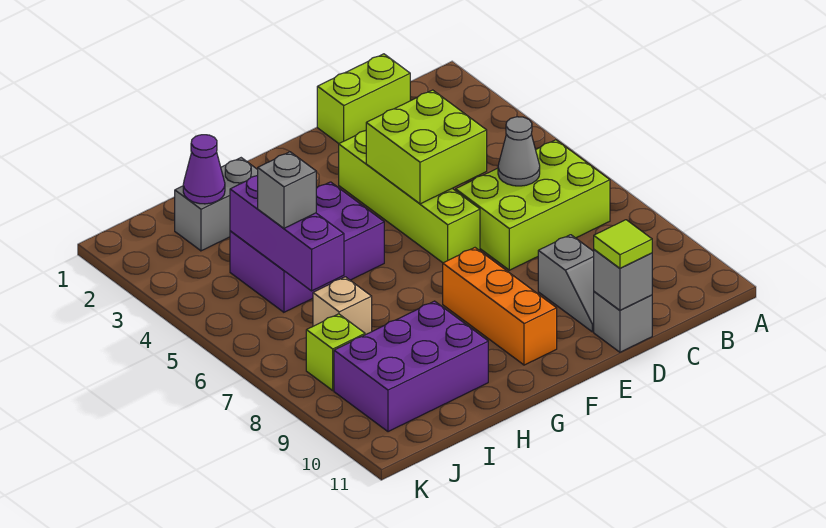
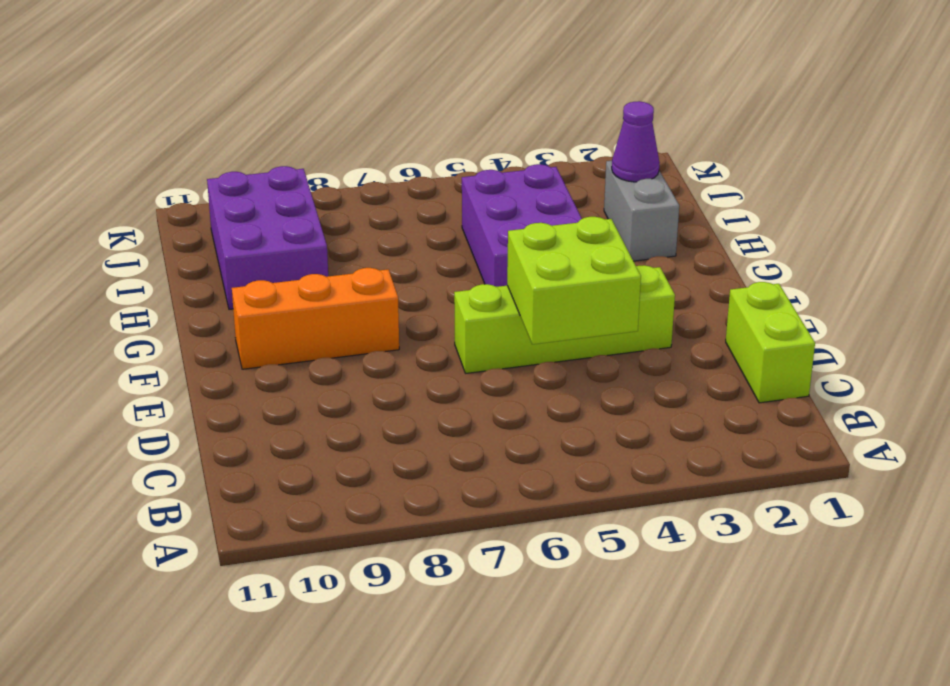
none -> lime brick B6:D7 level 1
none -> grey slope D9:D10 level 1 top 9
none -> grey brick D11 level 1

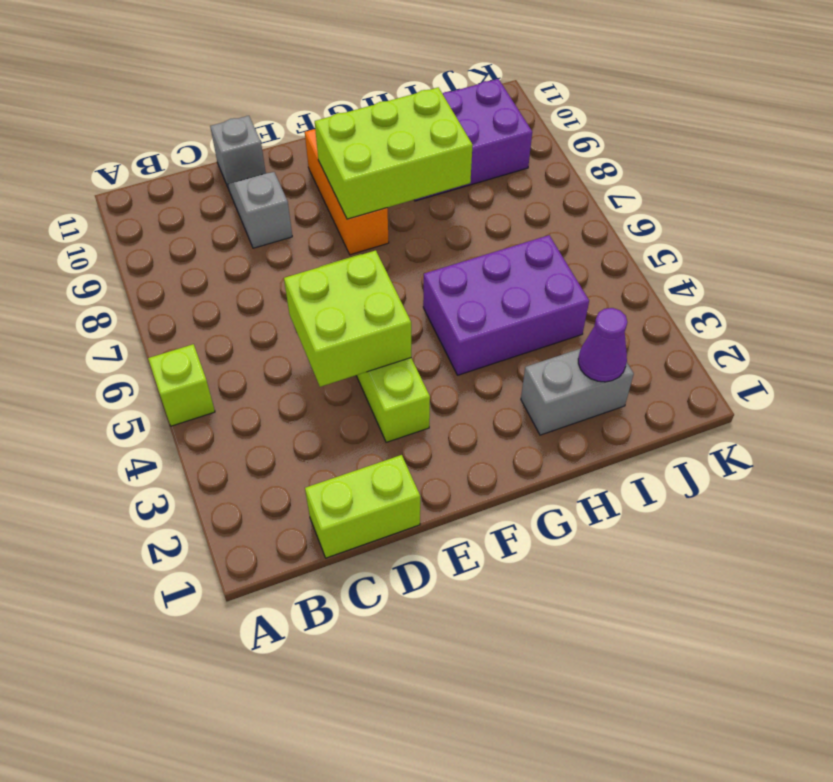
lime brick A5 level 1 -> lime brick J8 level 1
lime brick F8:H9 level 2 -> lime brick B6:D7 level 1
none -> tan brick I7 level 1
none -> grey cone C6 level 2
none -> grey brick D11 level 2

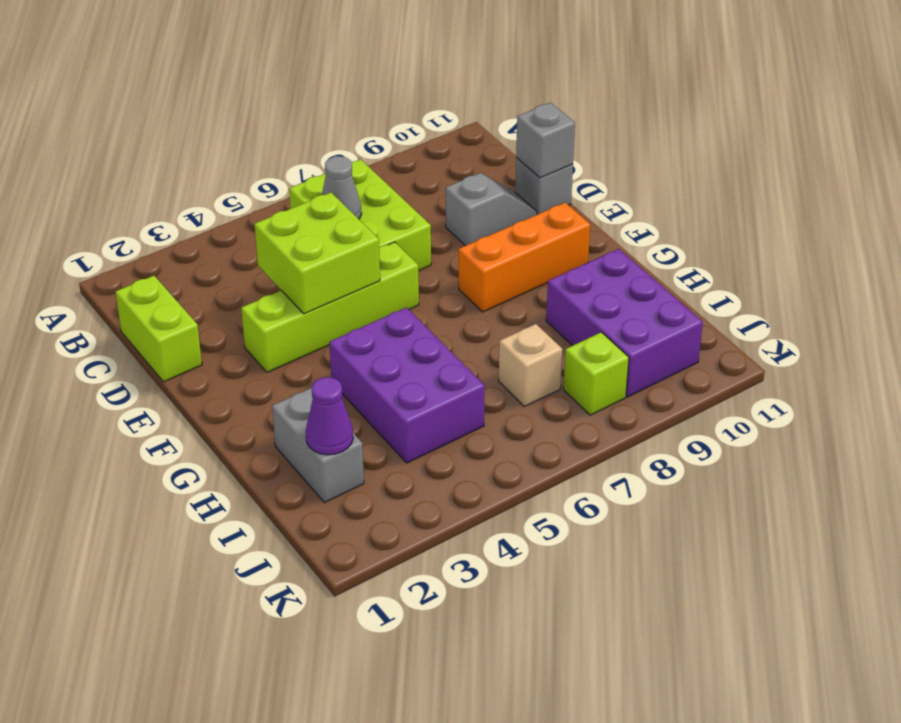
none -> purple brick I4:I6 level 2
none -> lime tile D11 level 3
none -> grey brick I5 level 3

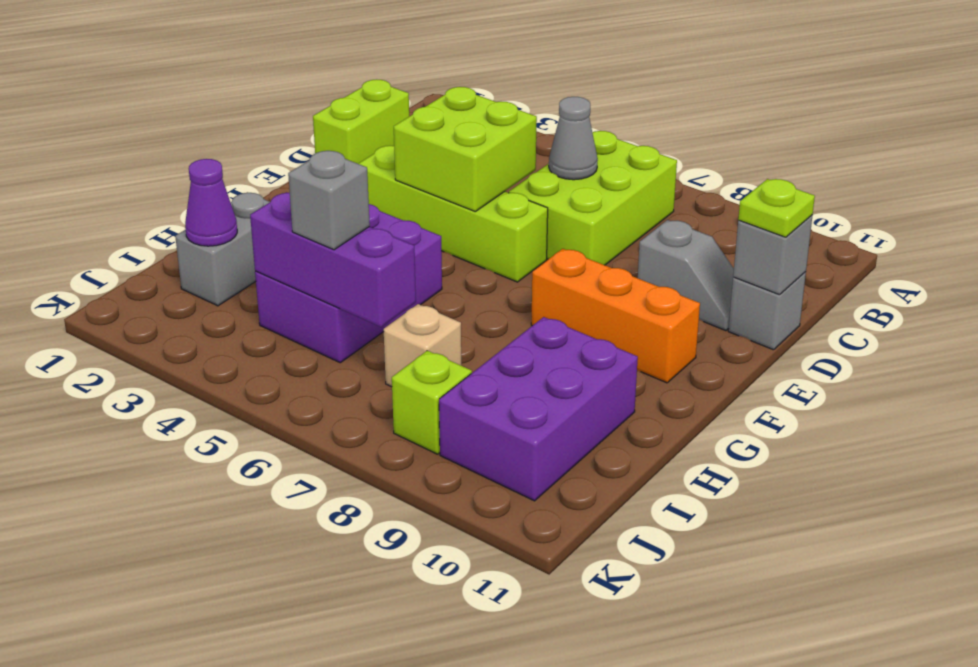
lime plate D11 level 3 -> lime tile D11 level 3

